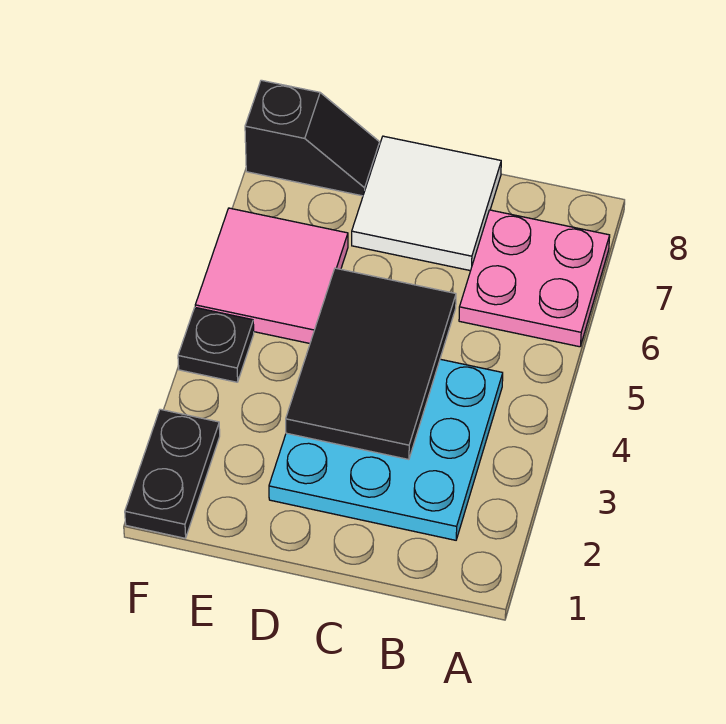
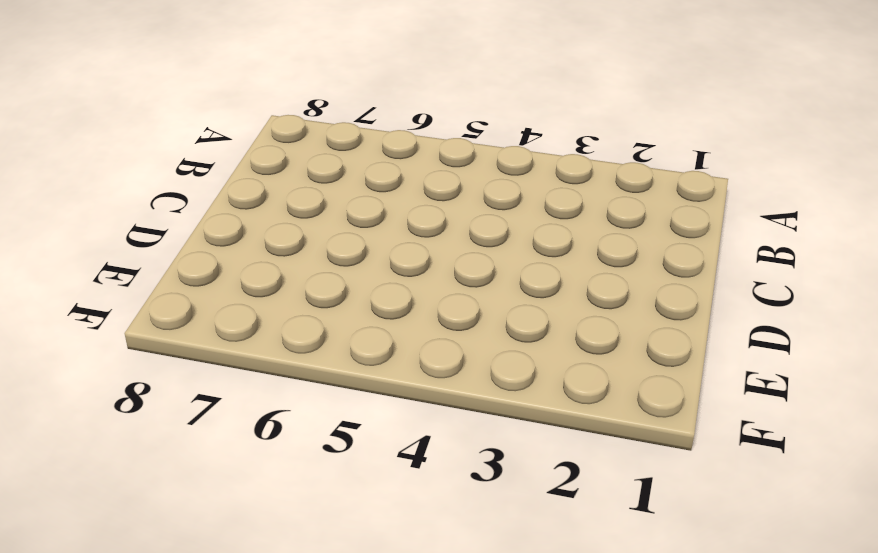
none -> pink plate A6:B7 level 1
none -> cyan plate B2:D4 level 1

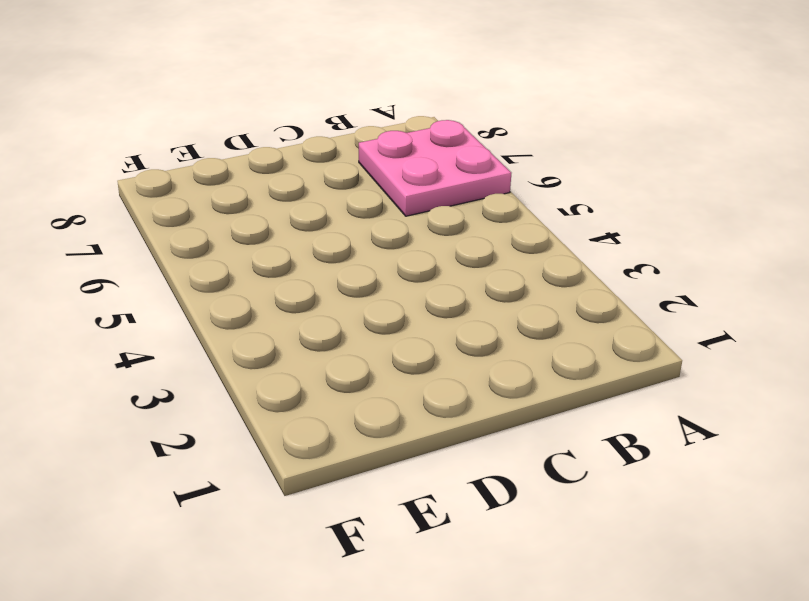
none -> cyan plate B2:D4 level 1
none -> white tile C7:D8 level 1

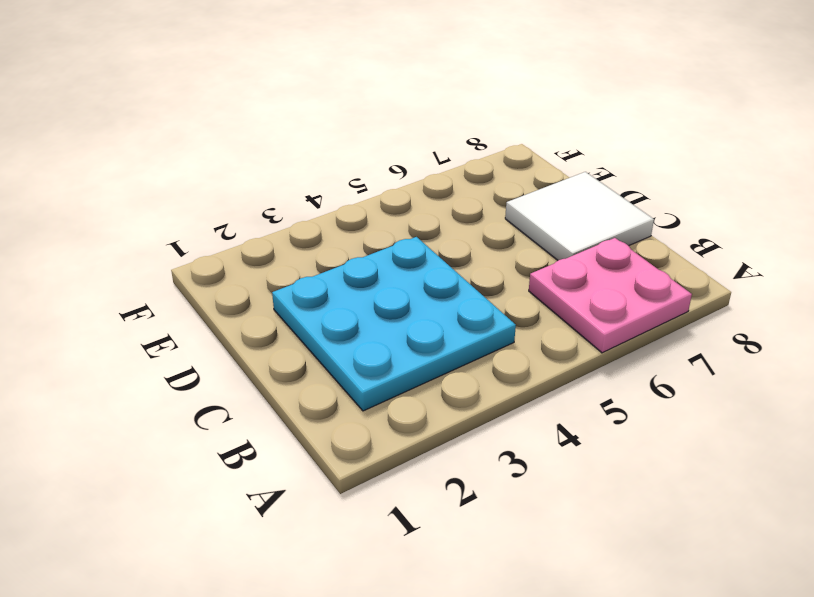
none -> pink tile E5:F6 level 1
none -> black slope E8:F8 level 1 top F

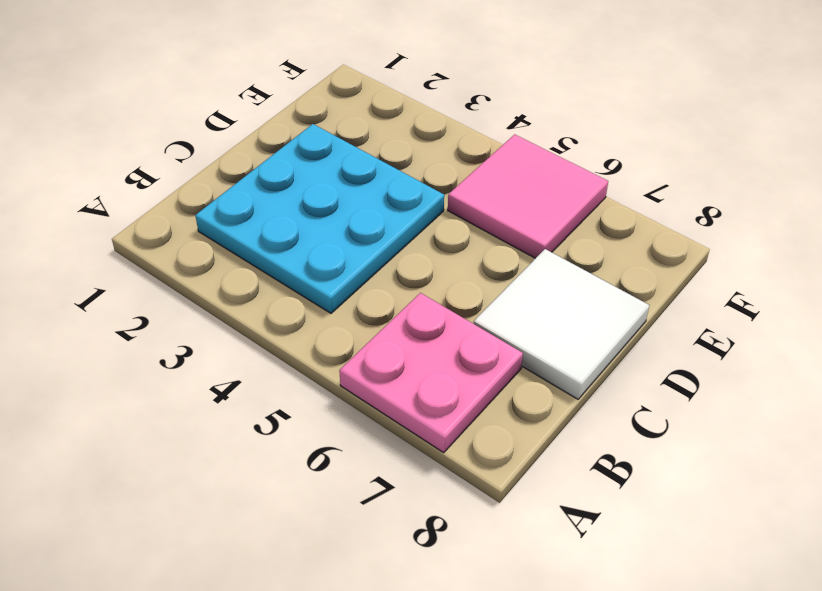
none -> black slope E8:F8 level 1 top F
none -> black plate F1:F2 level 1

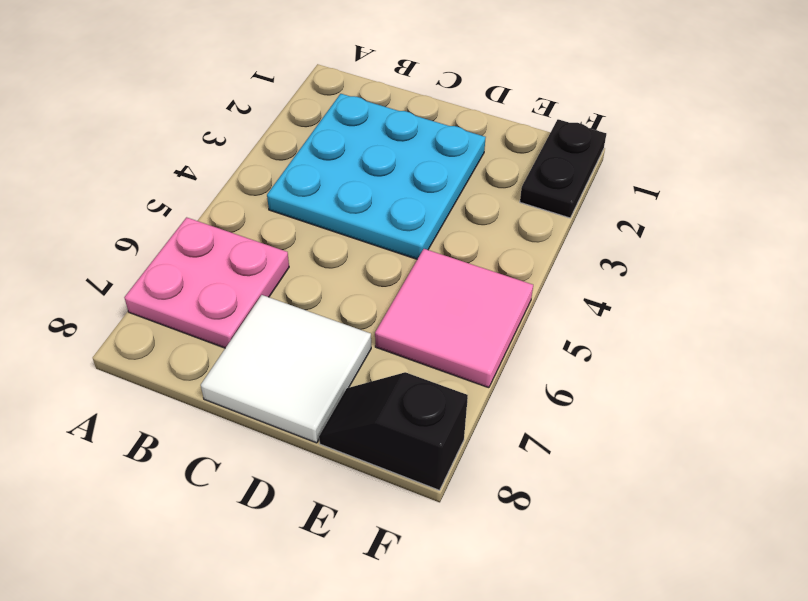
none -> black plate F4 level 1
none -> black tile C3:D5 level 2

